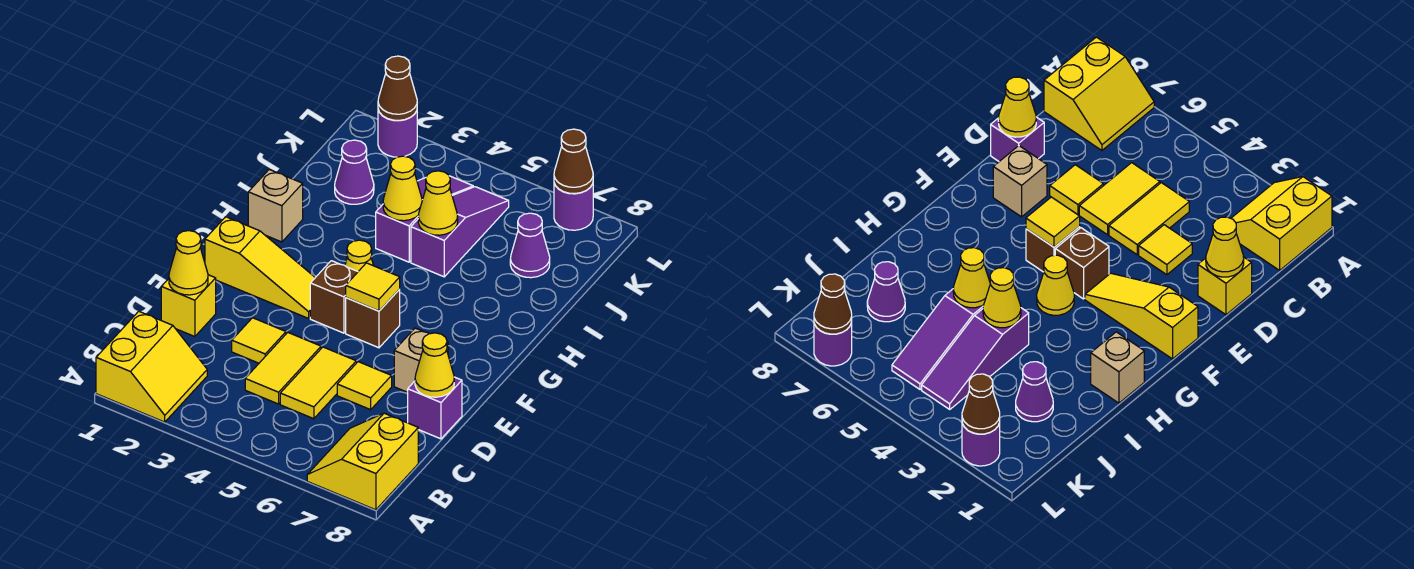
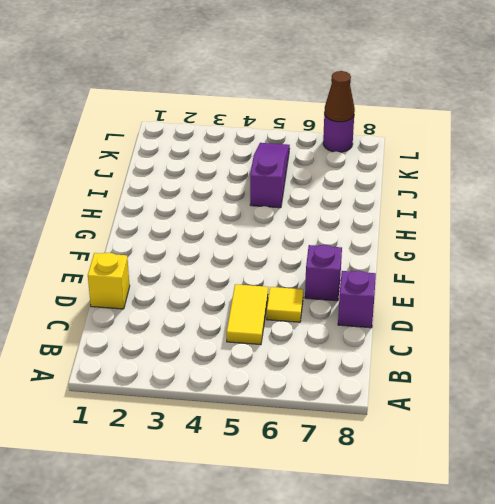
purple brick E7 level 1 -> tan brick E7 level 1
none -> yellow slope A1:B2 level 1 top 1
none -> yellow slope A7:B8 level 1 top 8
none -> yellow tile C4:D4 level 1

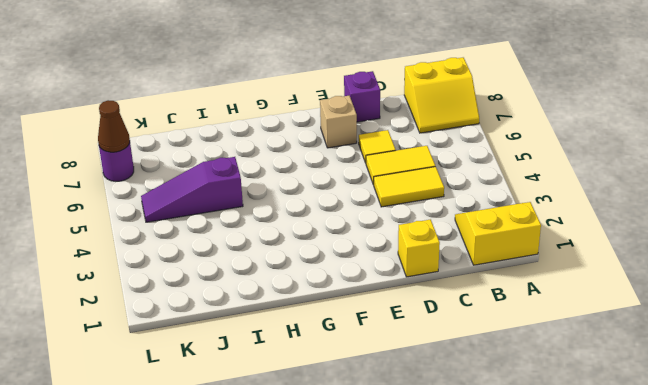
none -> yellow tile D3 level 1
none -> yellow slope F1:F3 level 1 top 1
none -> brown brick F4 level 1

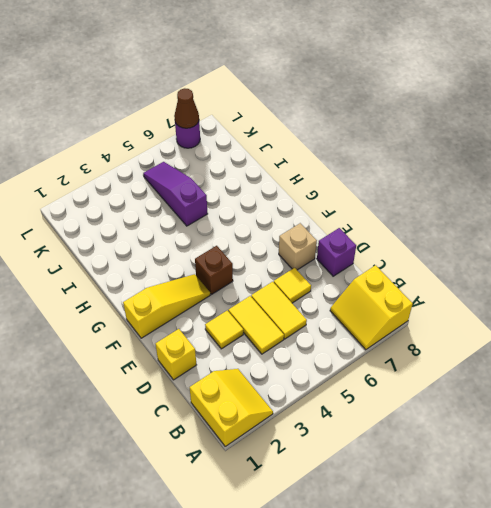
none -> brown brick F5 level 1
none -> yellow cone G4 level 1
none -> tan brick H1 level 1

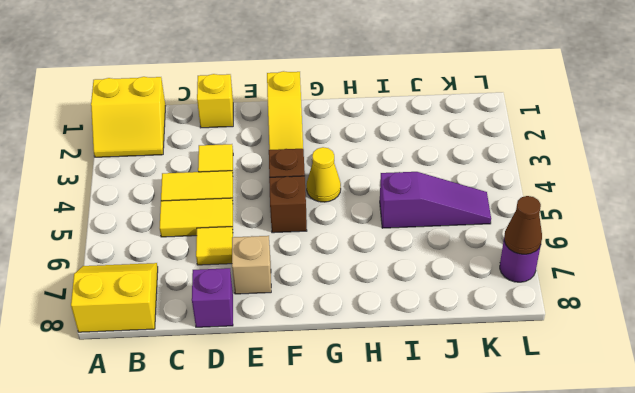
none -> tan brick H1 level 1
none -> purple slope I4:K4 level 1 top I
none -> purple cone J2 level 1

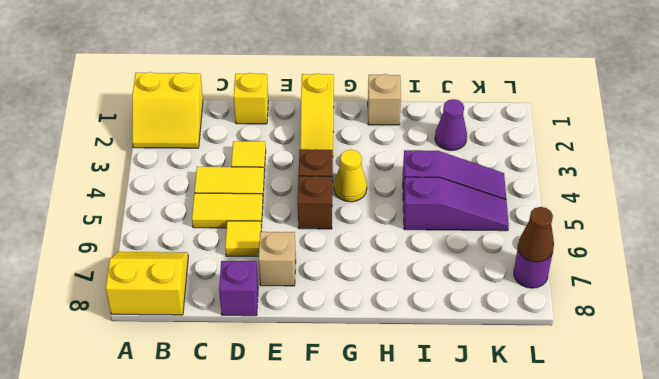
none -> purple cone J7 level 1
none -> purple round brick L2 level 1
none -> yellow cone D1 level 2

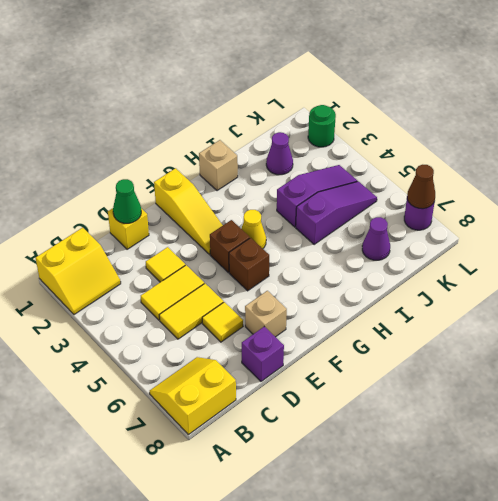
green cone D1 level 2 -> yellow cone D1 level 2
green round brick L2 level 1 -> purple round brick L2 level 1
none -> yellow cone D8 level 2
none -> yellow tile F5 level 2
none -> yellow cone I4 level 2

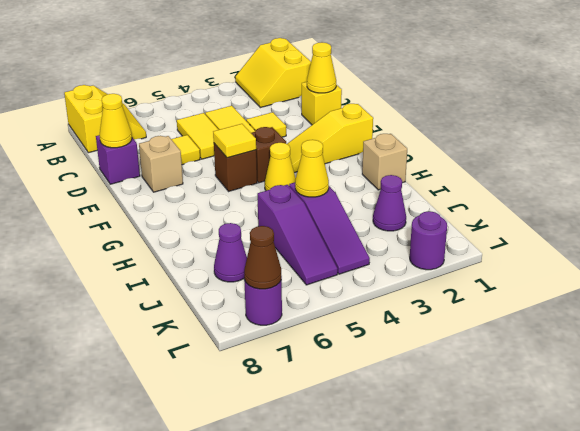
none -> yellow cone I5 level 2
none -> brown cone L2 level 2

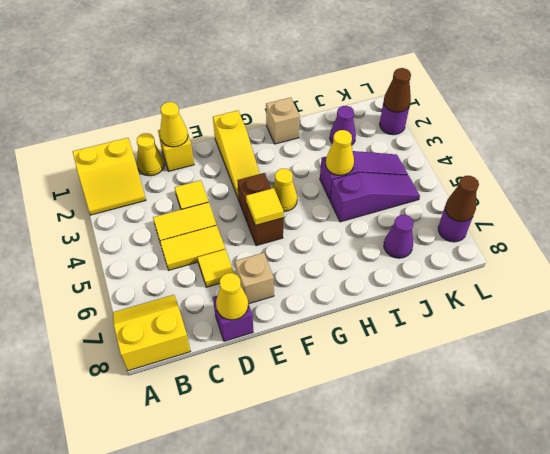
yellow cone C1 level 1 -> yellow cone I5 level 2

